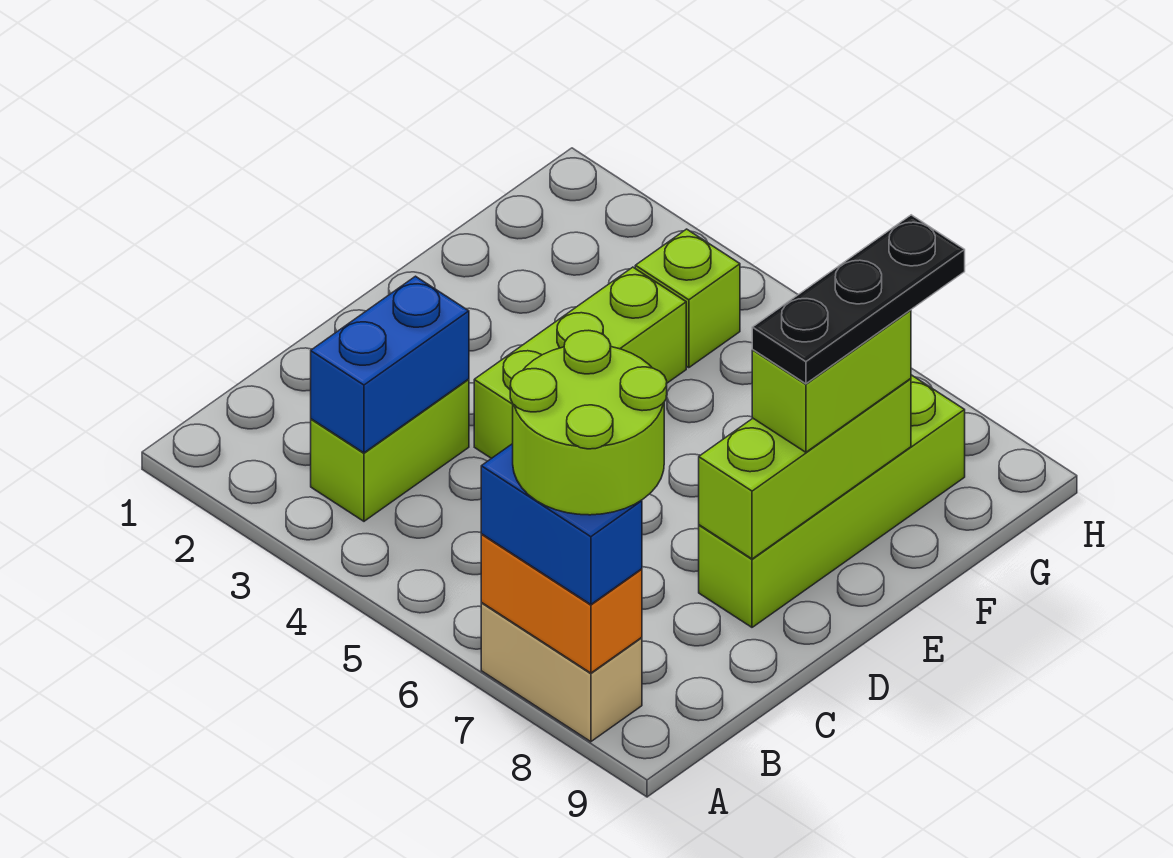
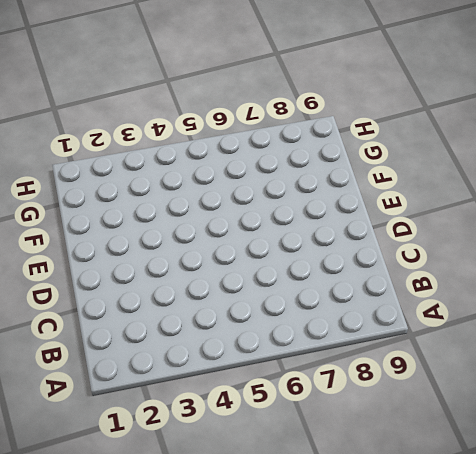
none -> tan brick A7:A8 level 1
none -> lime brick B3:C3 level 1
none -> lime brick D4:F4 level 1

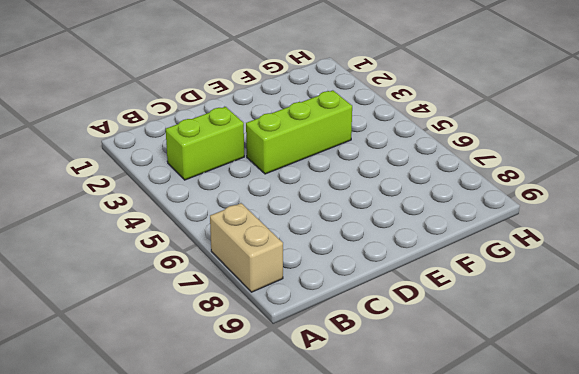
none -> lime brick D8:G8 level 1
none -> lime brick G4 level 1
none -> orange brick A7:A8 level 2

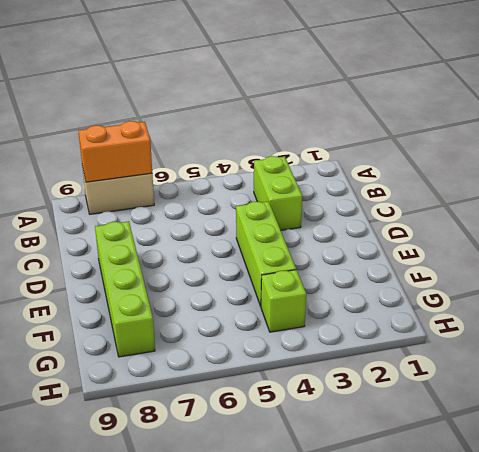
none -> blue brick B3:C3 level 2
none -> lime brick D8:F8 level 2
none -> blue brick A7:A8 level 3

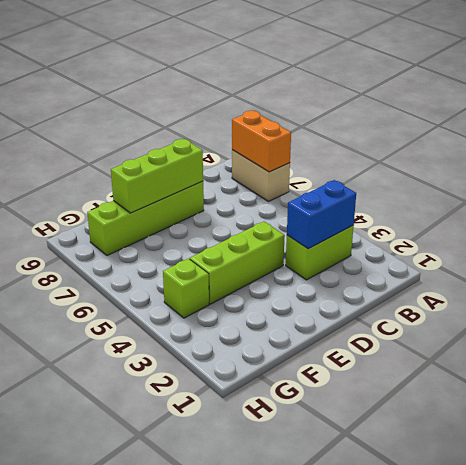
none -> blue brick A7:A8 level 3
none -> lime brick E8:F8 level 3
none -> lime round brick A7:B8 level 4

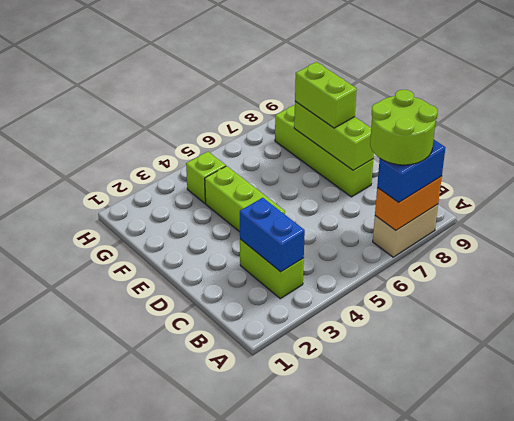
none -> black plate E8:G8 level 4

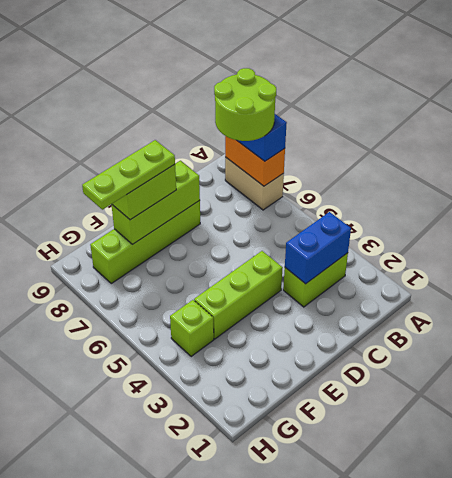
lime plate E8:G8 level 4 -> black plate E8:G8 level 4

